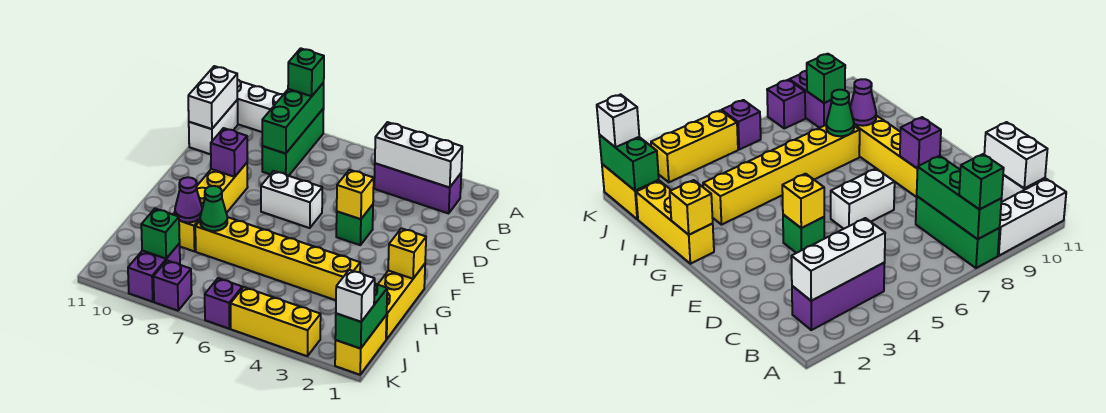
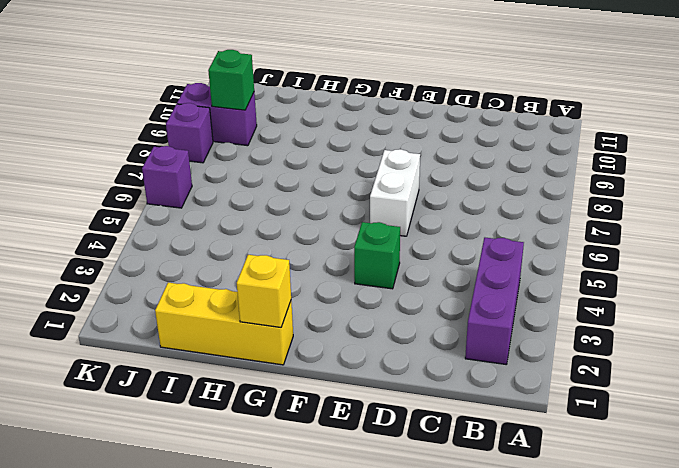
none -> green brick A8:C8 level 1
none -> white brick A9:A11 level 1
none -> white brick B11:C11 level 1

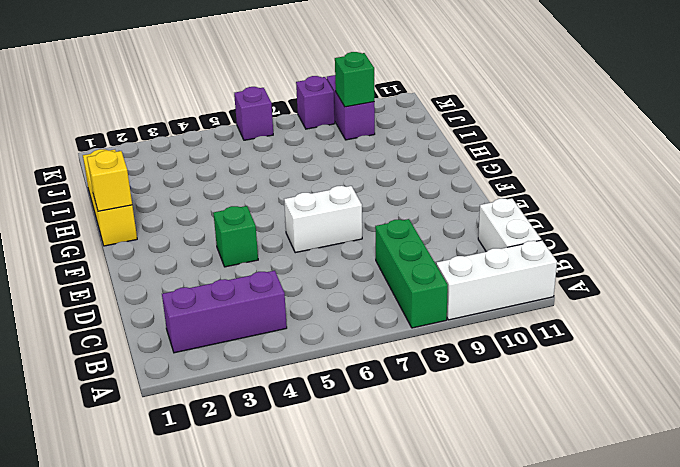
none -> yellow brick E9:H9 level 1
none -> yellow brick H3:H8 level 1
none -> yellow brick J1:K1 level 1

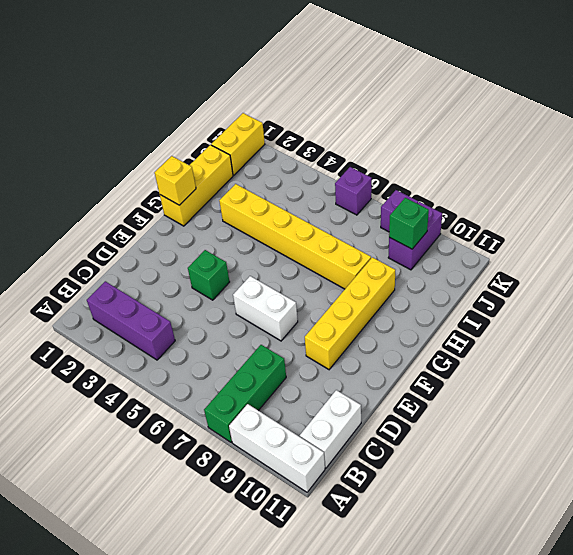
none -> yellow brick K3:K5 level 1
none -> green brick A8:C8 level 2
none -> white brick B2:B4 level 2

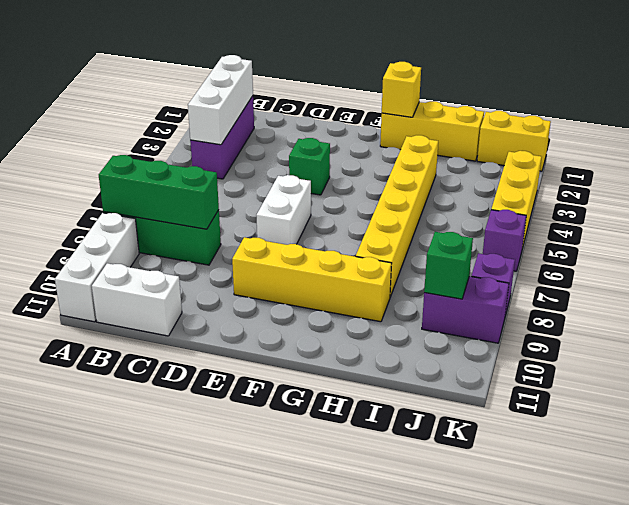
none -> white brick B11:C11 level 2
none -> yellow brick E4 level 2
none -> purple brick E9 level 2

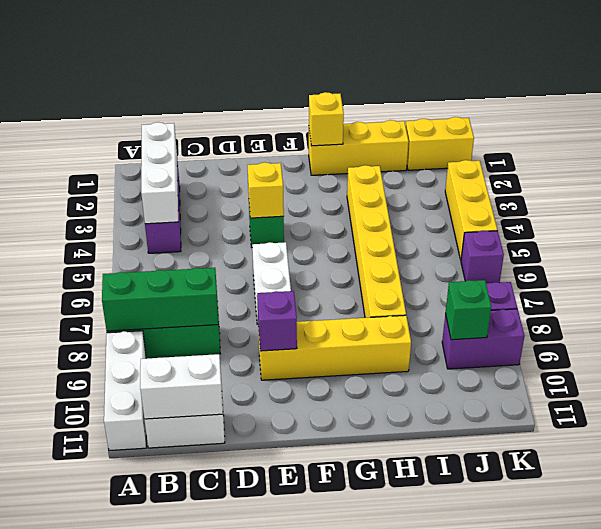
none -> green cone H8 level 2
none -> purple cone H9 level 2
none -> green brick J1:K1 level 2

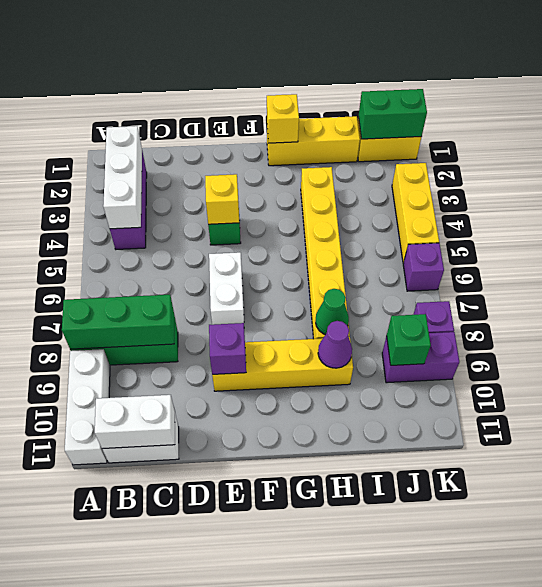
none -> green brick A8 level 3
none -> white brick K1 level 3

